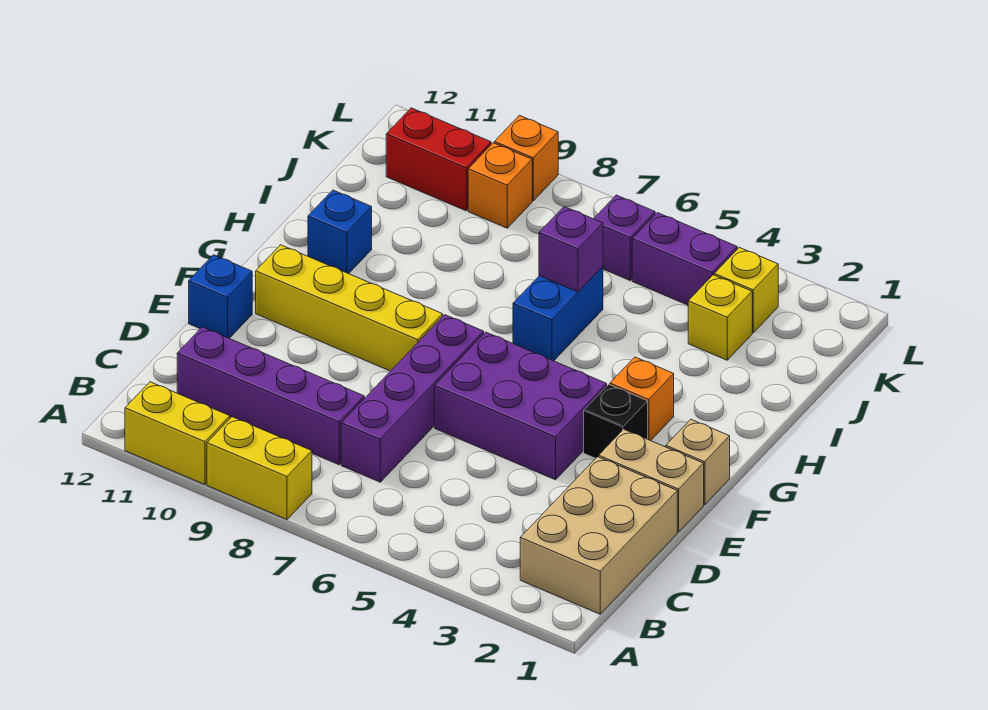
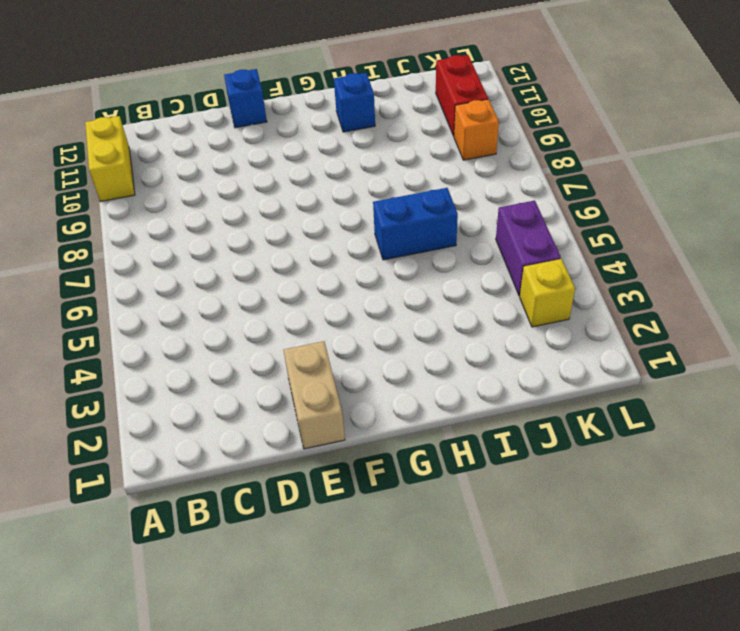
none -> yellow brick A8:A9 level 1
none -> tan brick B1:D2 level 1
none -> purple brick C7:F7 level 1

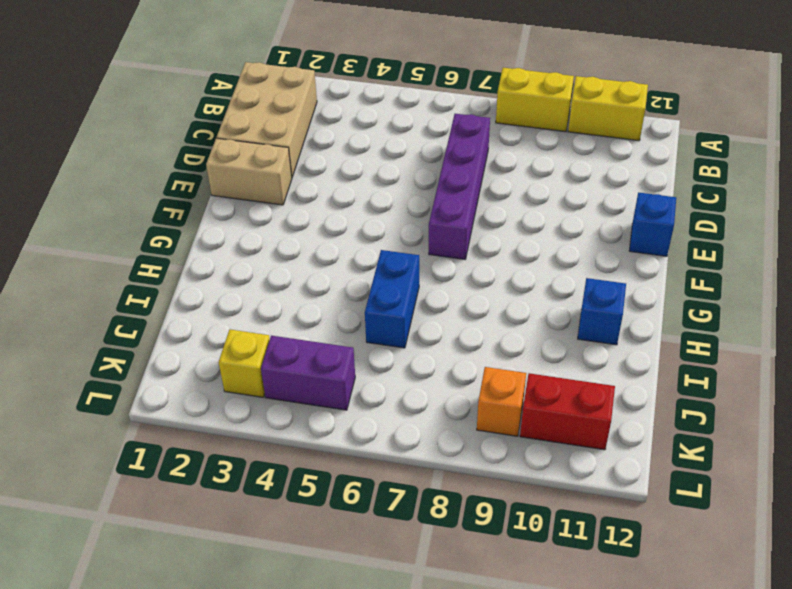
none -> purple brick C8:C11 level 1
none -> purple brick E4:F6 level 1
none -> tan brick F1 level 1

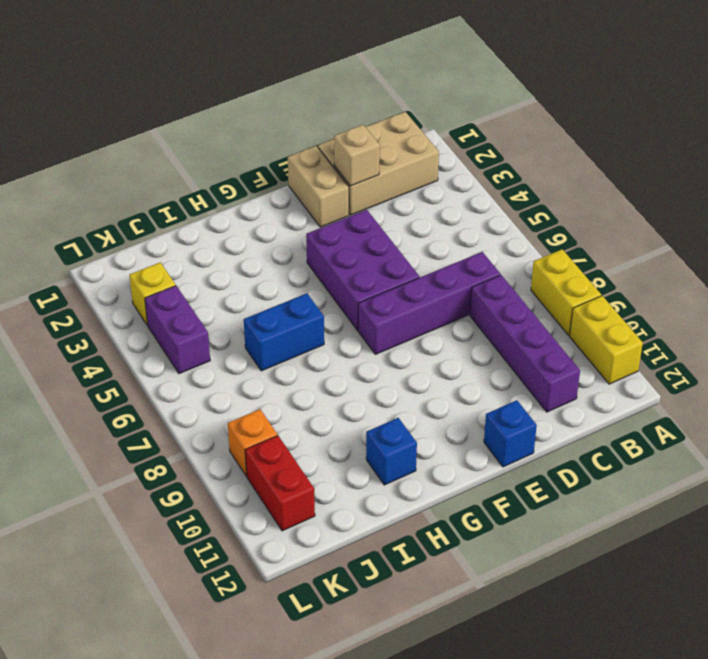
tan brick D2 level 2 -> tan brick F1 level 1
none -> black brick F3 level 1
none -> yellow brick F8:F11 level 1
none -> orange brick G3 level 1

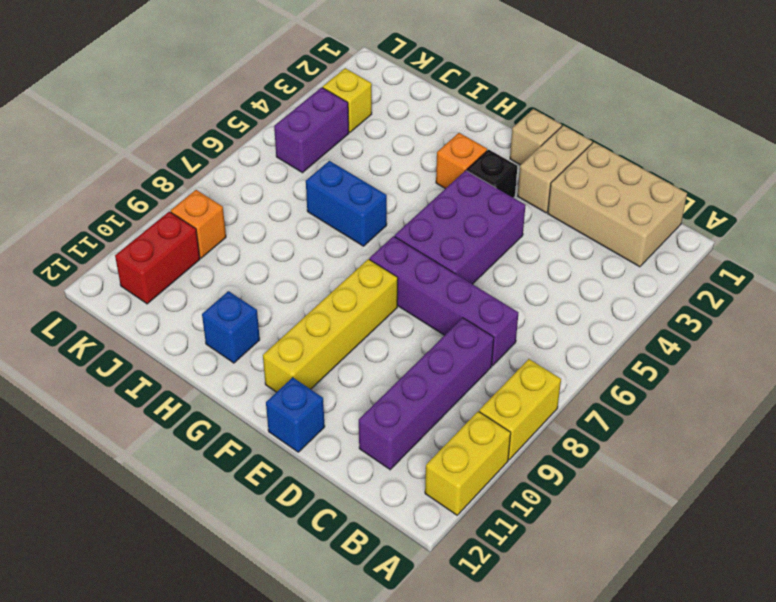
none -> yellow brick J3 level 1
none -> purple brick K6 level 1
none -> orange brick L9 level 1

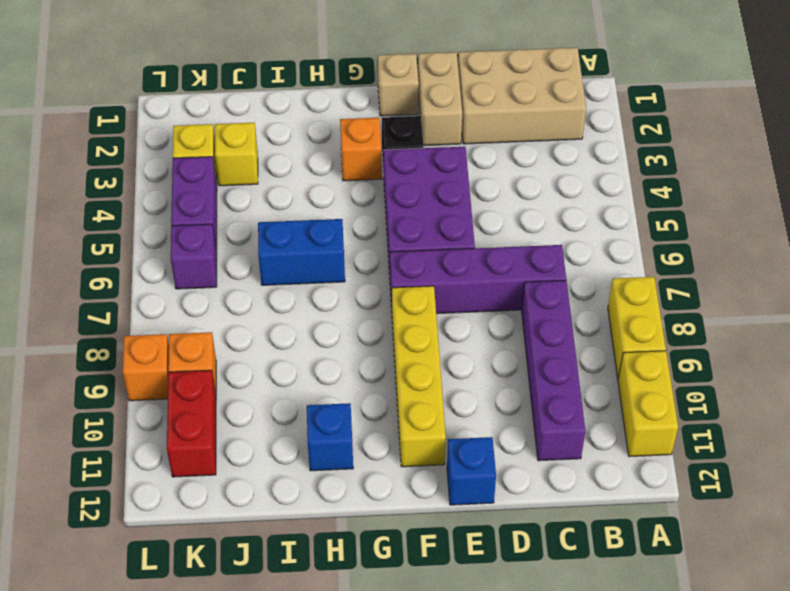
none -> purple brick I6 level 2

